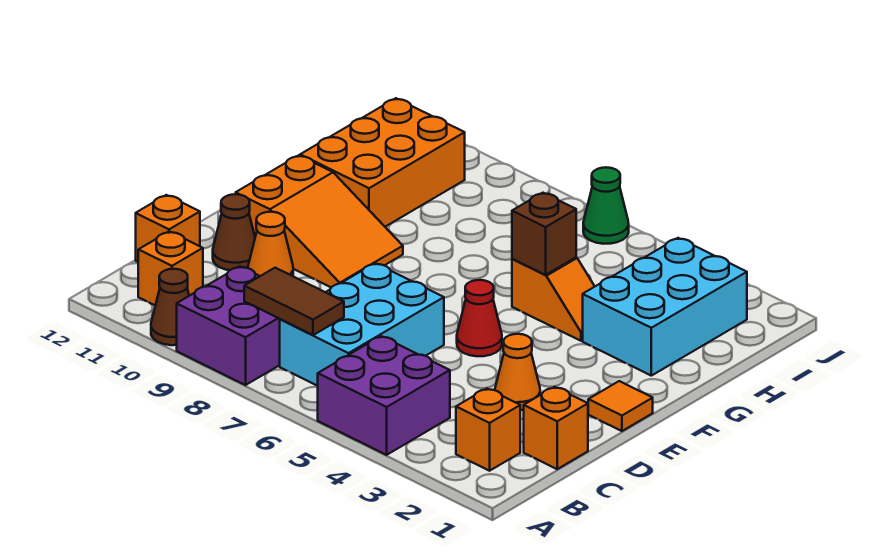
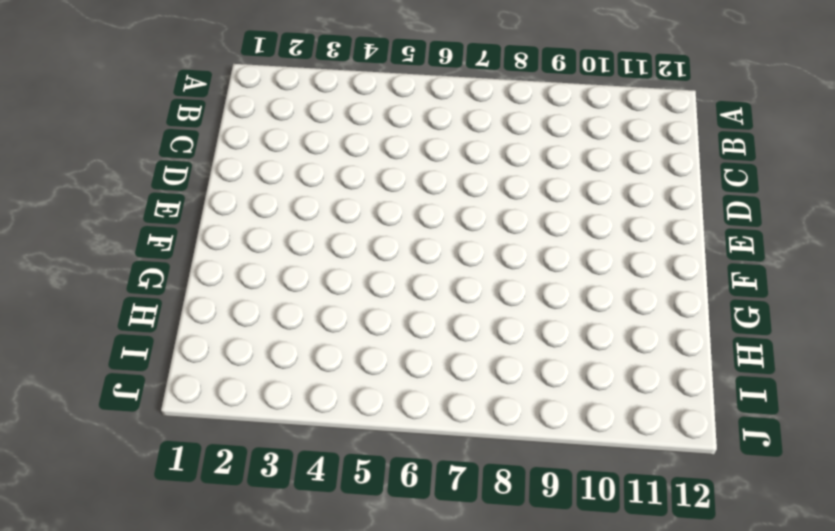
none -> purple brick A4:B5 level 1
none -> purple brick A8:B9 level 1
none -> brown cone A10 level 1

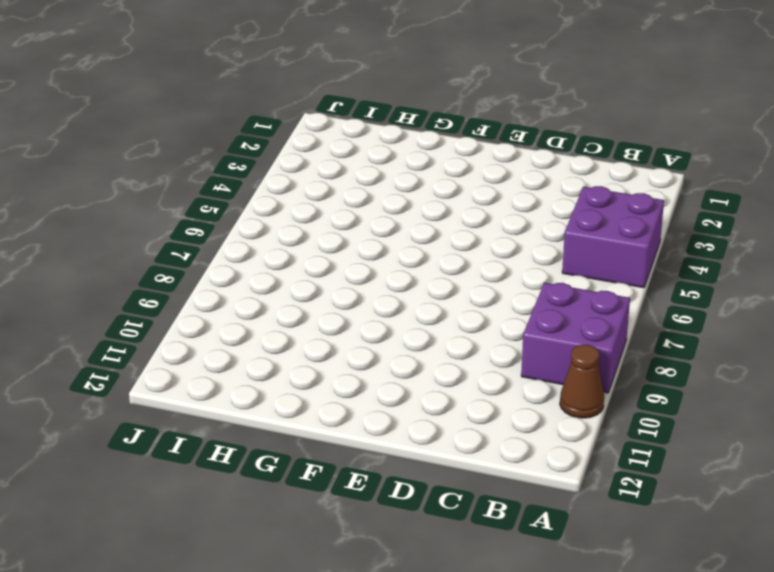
none -> orange brick B2 level 1
none -> cyan brick B6:D7 level 1
none -> orange brick B11 level 1

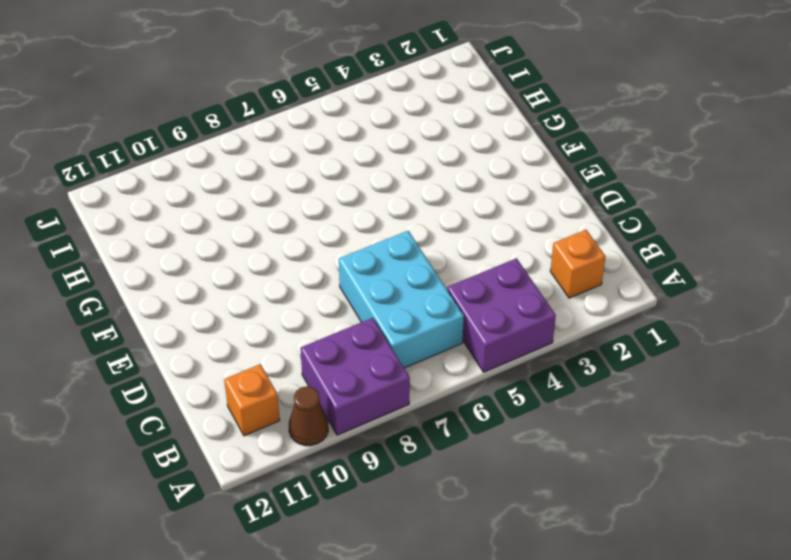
none -> orange brick C1 level 1
none -> orange brick C12 level 1
none -> orange cone D3 level 1

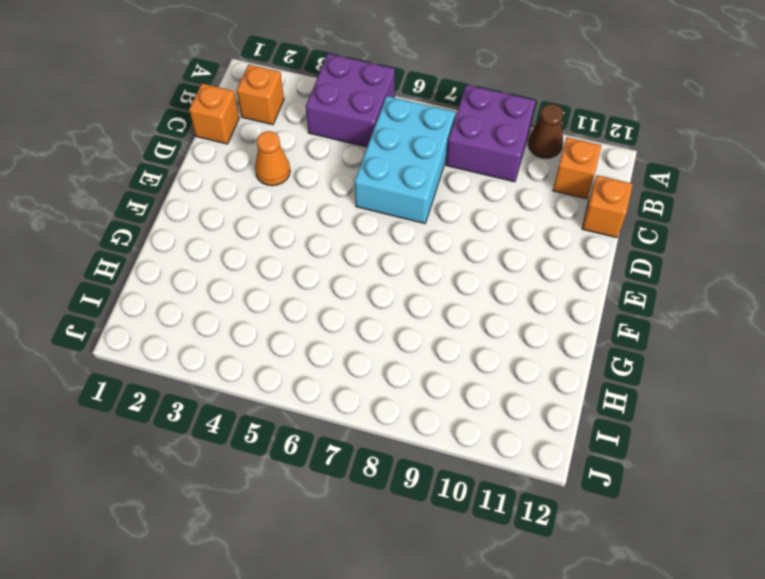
none -> orange cone D10 level 1
none -> brown cone D11 level 1
none -> orange tile E1 level 1

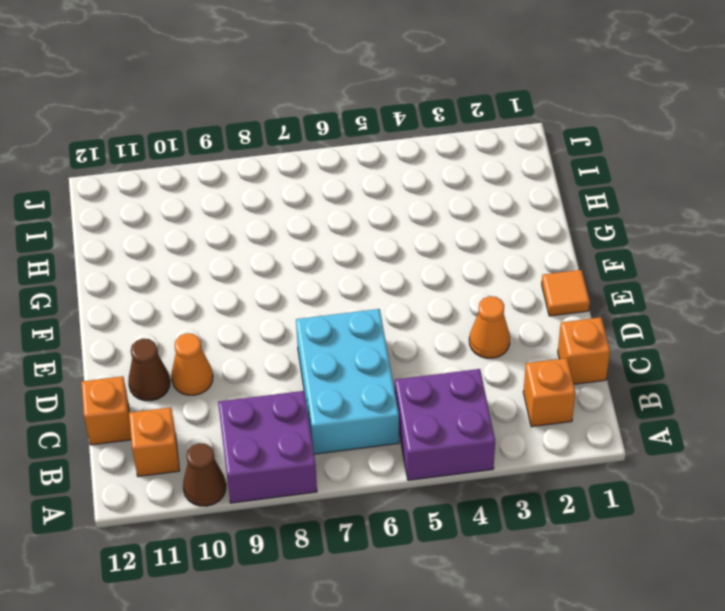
none -> red cone E5 level 1
none -> orange slope E9:F11 level 1 top 11
none -> cyan brick G2:I3 level 1

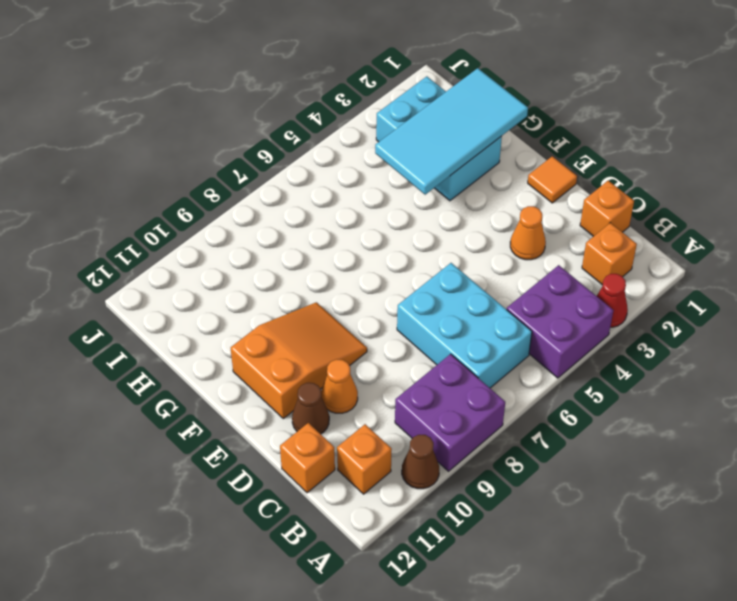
red cone A3 level 1 -> red cone E5 level 1
cyan tile G1:H4 level 2 -> none
none -> orange slope G4:G5 level 1 top 5
none -> orange brick G10:I11 level 1
none -> green cone J6 level 1

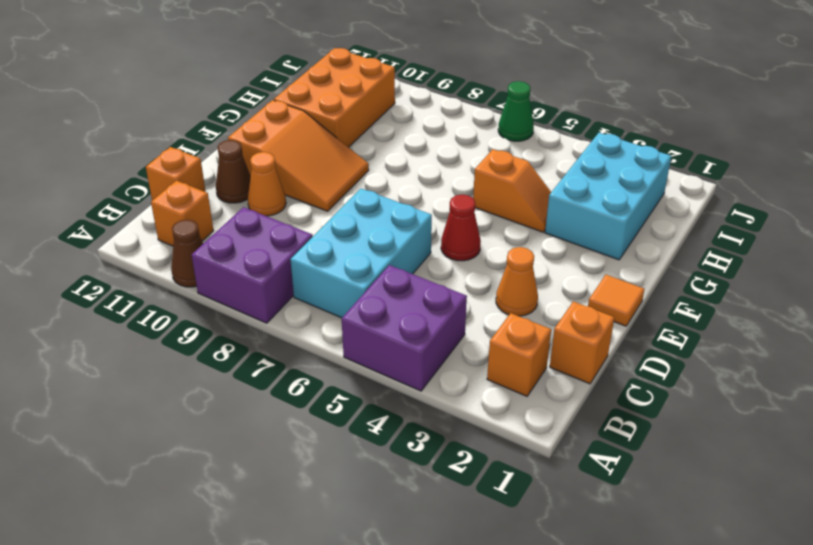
none -> brown tile B7:B8 level 2
none -> brown brick G5 level 2

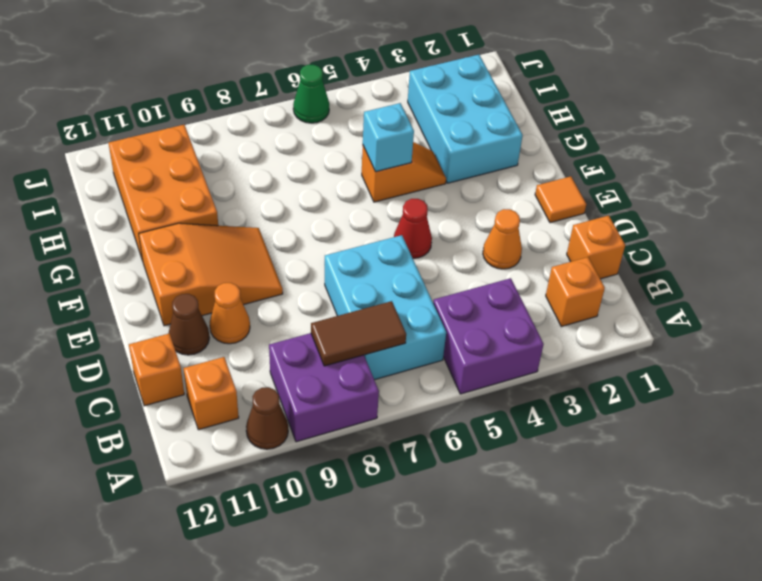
cyan brick G5 level 2 -> brown brick G5 level 2

